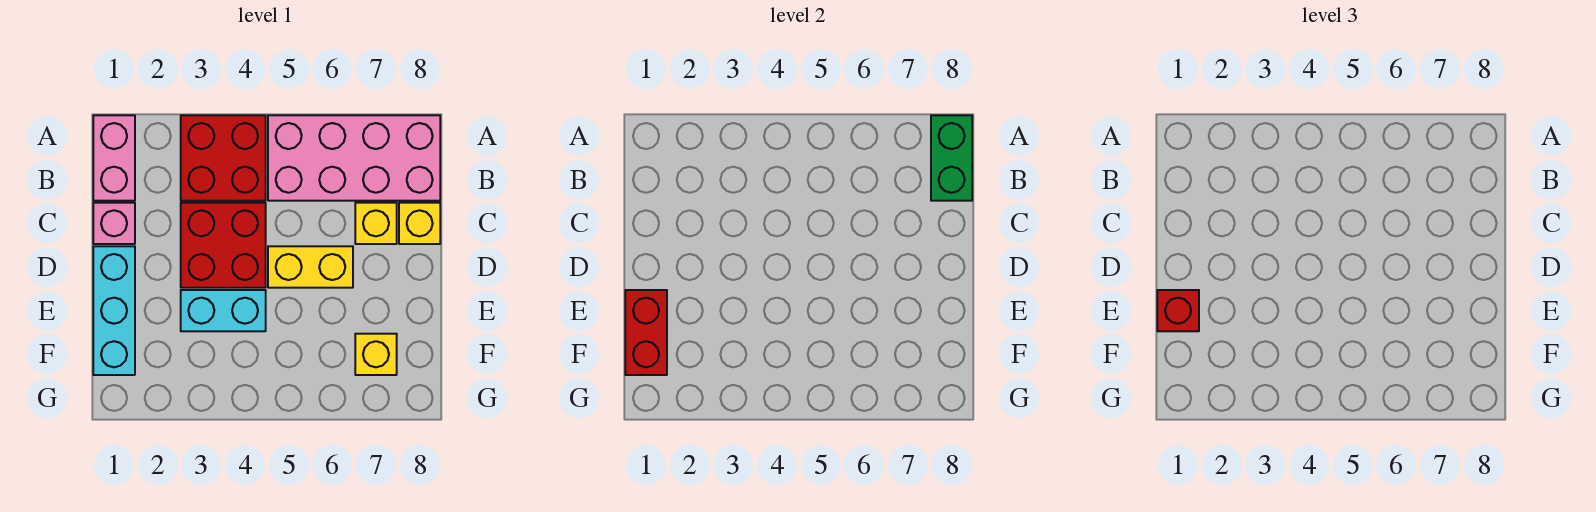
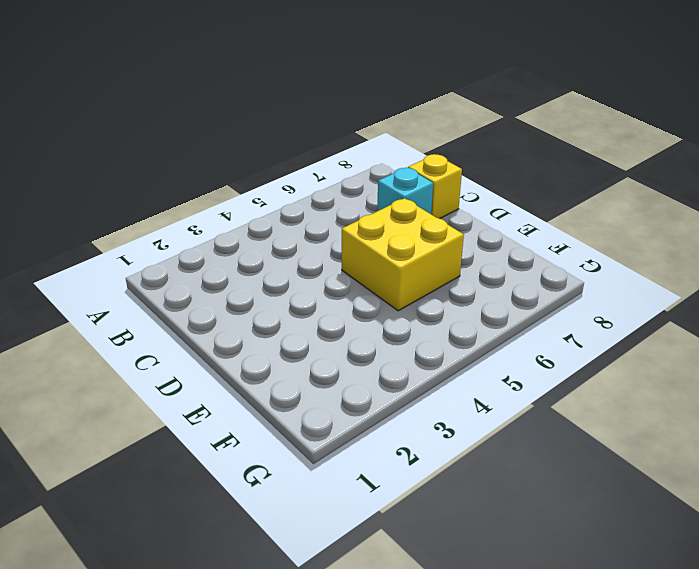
cyan brick C7 level 1 -> yellow brick C7 level 1
yellow brick D5:E6 level 1 -> yellow brick D5:D6 level 1
none -> pink brick A1:B1 level 1
none -> red brick A3:B4 level 1
none -> pink brick A5:B8 level 1

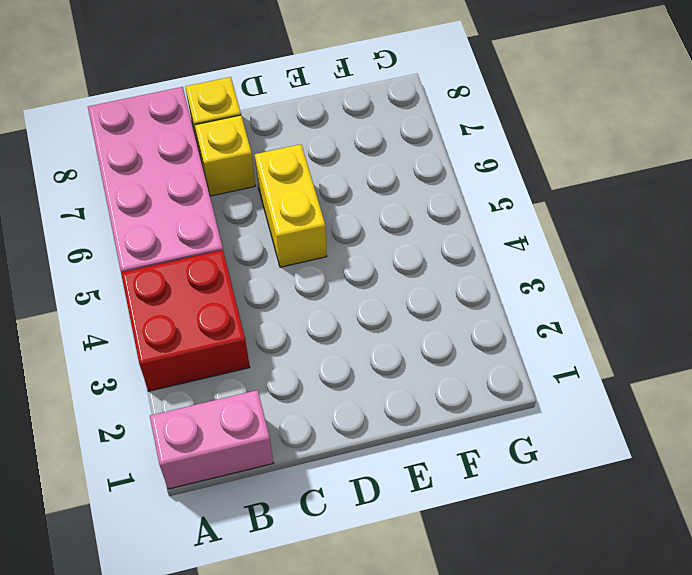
none -> pink brick C1 level 1
none -> red brick C3:D4 level 1
none -> cyan brick D1:F1 level 1

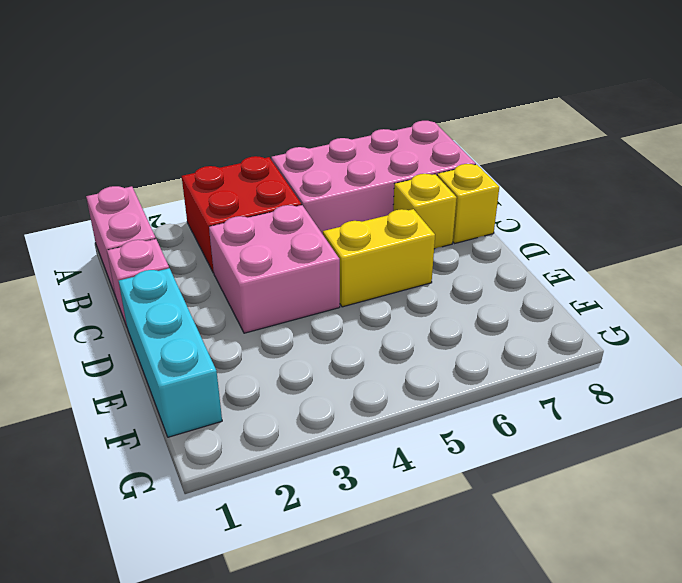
pink brick C3:D4 level 1 -> red brick C3:D4 level 1
none -> cyan brick E3:E4 level 1
none -> yellow brick F7 level 1
none -> green brick A8:B8 level 2

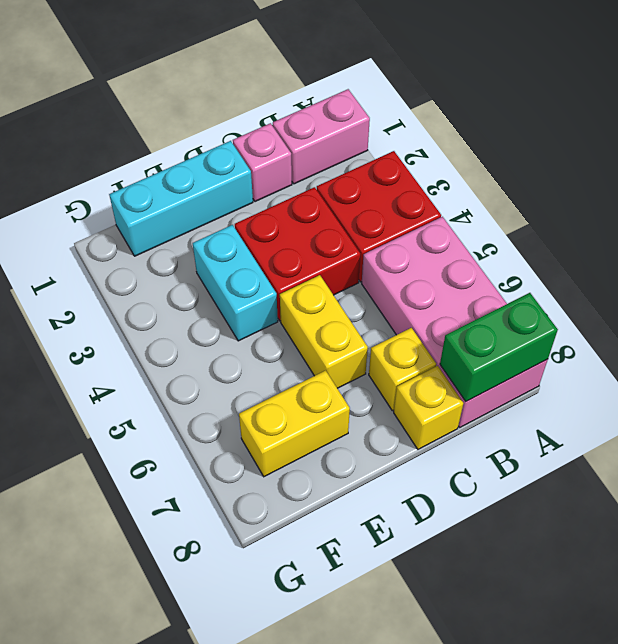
yellow brick E7:F7 level 1 -> yellow brick F7 level 1
none -> red brick E1:F1 level 2
none -> red brick E1 level 3

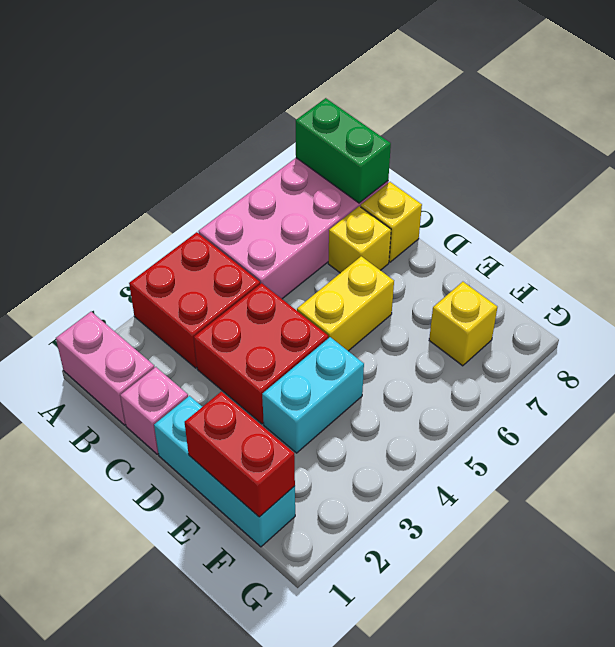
none -> red brick E1 level 3

